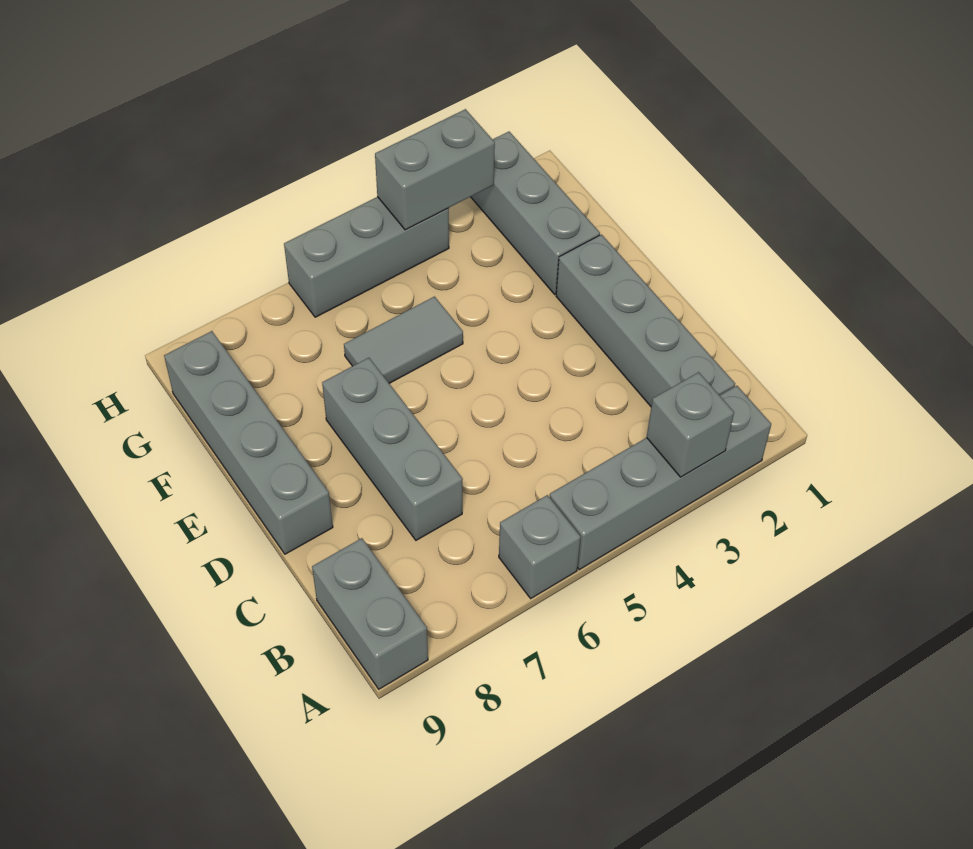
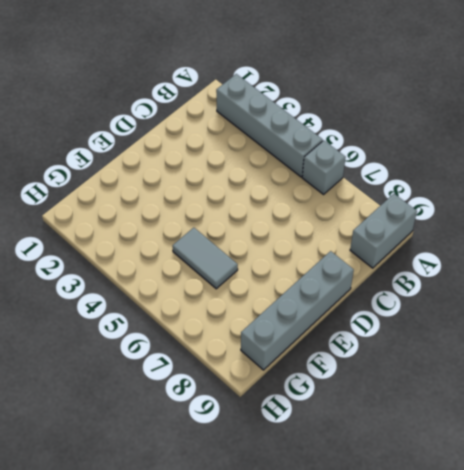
none -> grey brick B2:E2 level 1
none -> grey brick C7:E7 level 1

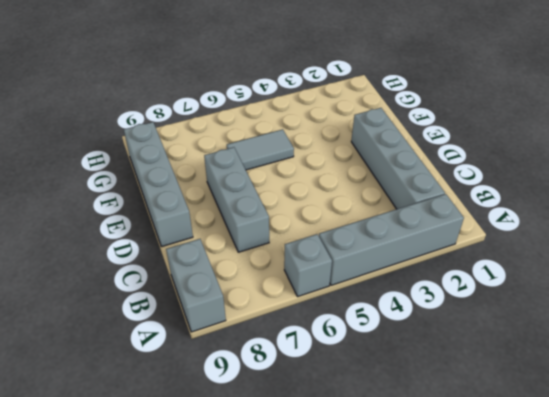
none -> grey brick F2:H2 level 1
none -> grey brick H4:H6 level 1

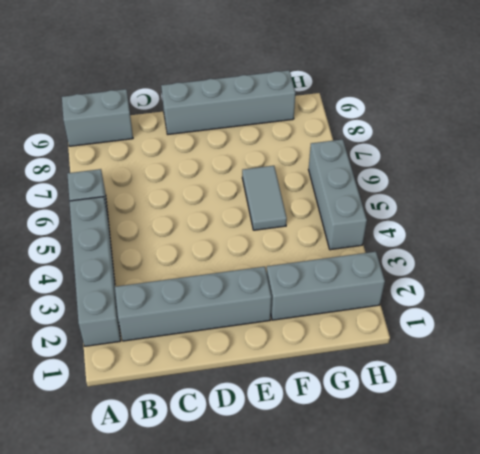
none -> grey brick C7:E7 level 1
none -> grey brick A3 level 2

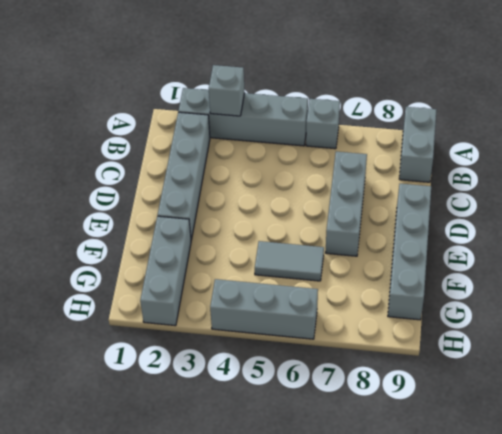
none -> grey brick H3:H4 level 2

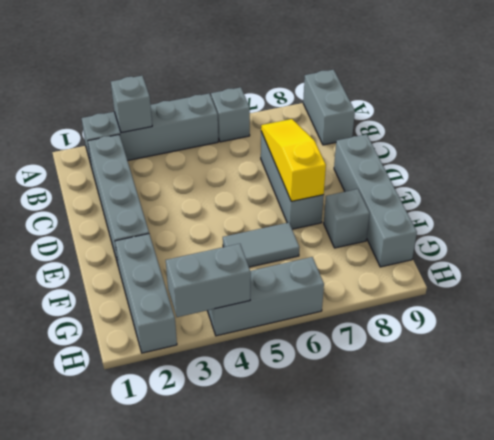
yellow slope C7:E7 level 2 top E -> none
grey brick F8 level 1 -> none

